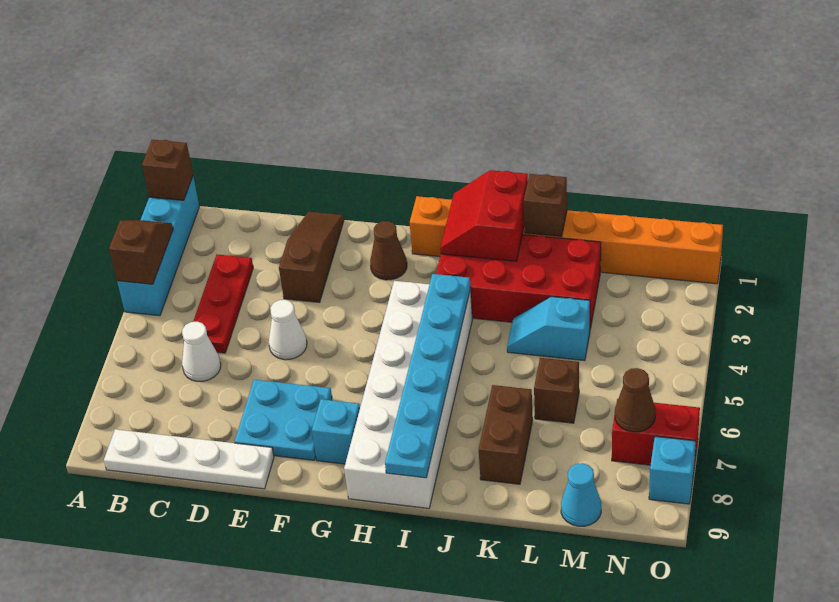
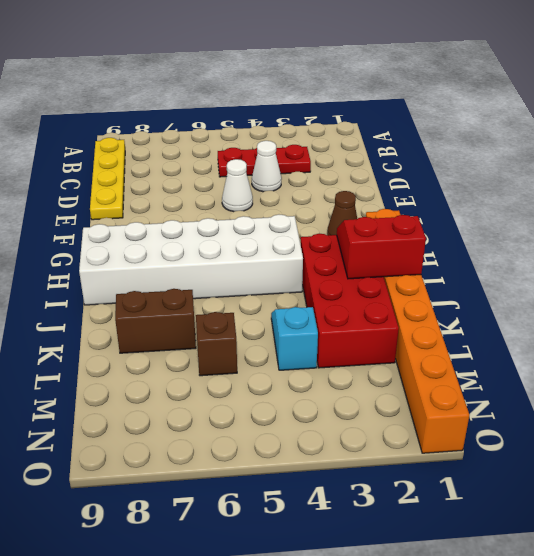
yellow plate B9:E9 level 1 -> white plate B9:E9 level 1
white cone D4 level 1 -> white cone C6 level 1
none -> cyan brick A1:A4 level 1
none -> brown slope E1:E3 level 1 top 3
none -> cyan plate E7:F8 level 1

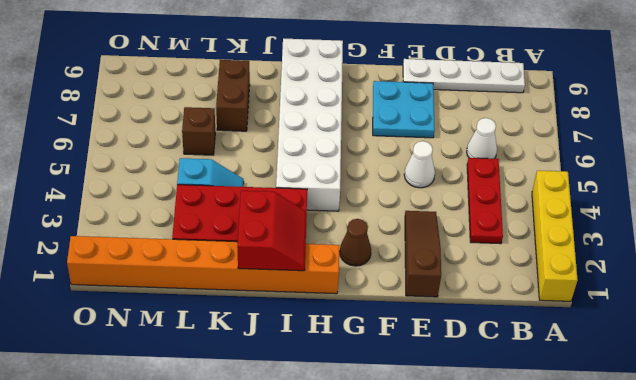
yellow brick A1:A4 level 1 -> cyan brick A1:A4 level 1
brown slope E1:E3 level 1 top 1 -> brown slope E1:E3 level 1 top 3
none -> cyan brick G8 level 1
none -> cyan cone M9 level 1
none -> red brick N7:O7 level 1

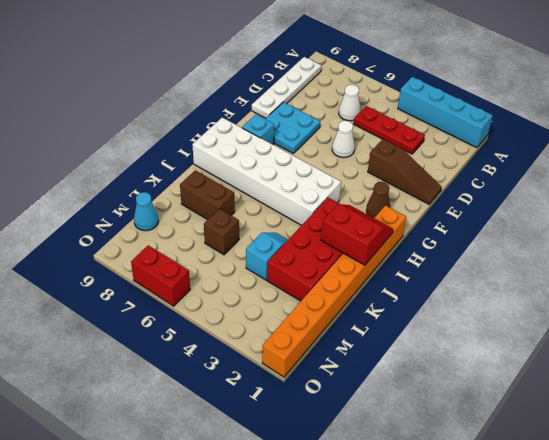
red brick O6:O7 level 1 -> red brick N7:O7 level 1
none -> cyan brick O8 level 1
none -> brown brick A1 level 2
none -> brown slope A3:A4 level 2 top 4

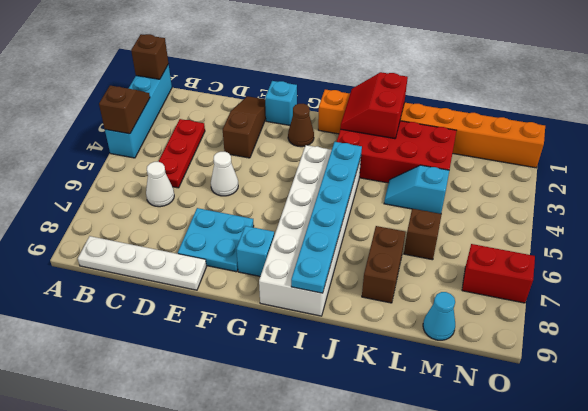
cyan brick F1 level 1 -> cyan brick O8 level 1
none -> brown brick K1 level 2
none -> brown cone N7 level 2

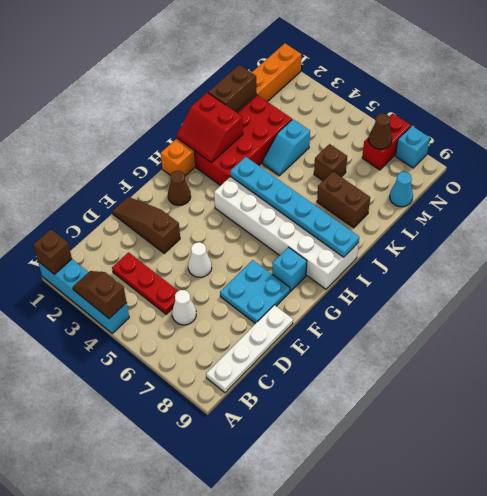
brown brick K1:L1 level 2 -> brown brick K1 level 2

